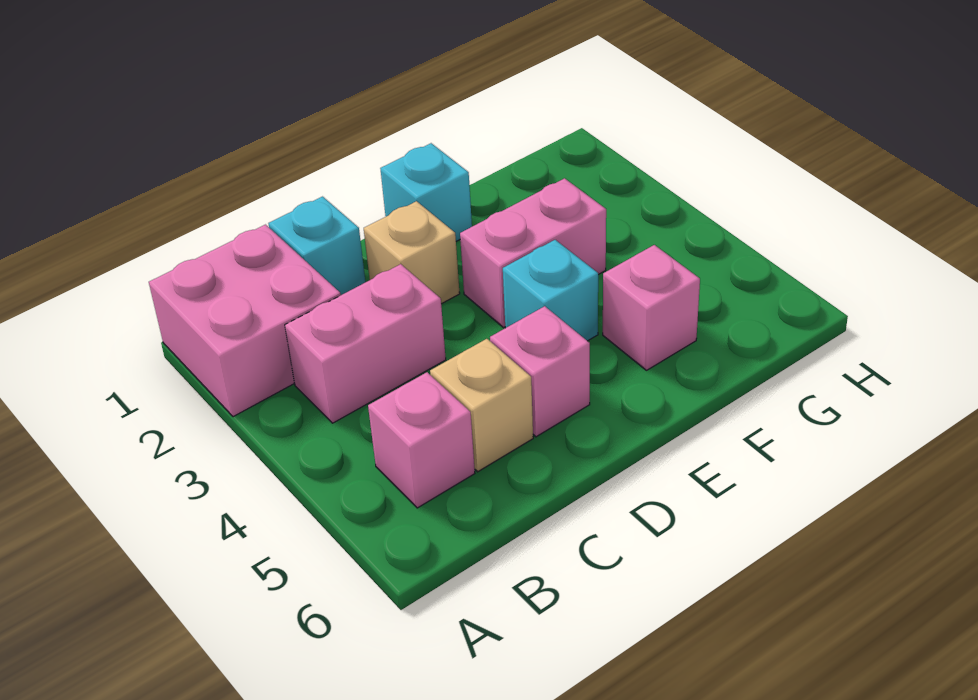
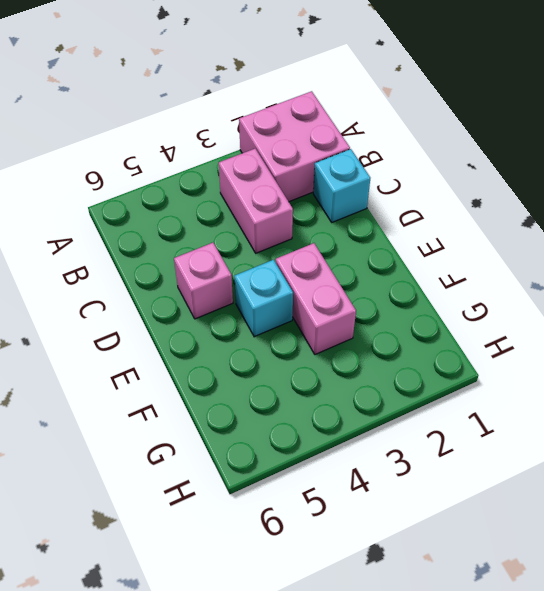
none -> pink brick B5 level 1
none -> tan brick C5 level 1

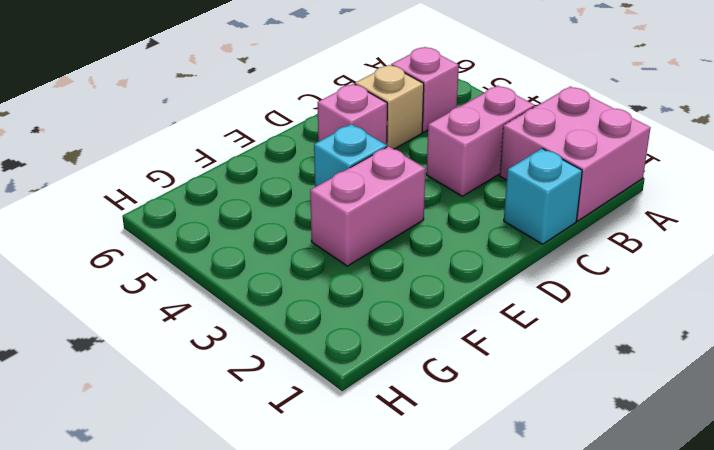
none -> tan brick D2 level 1
none -> cyan brick E1 level 1

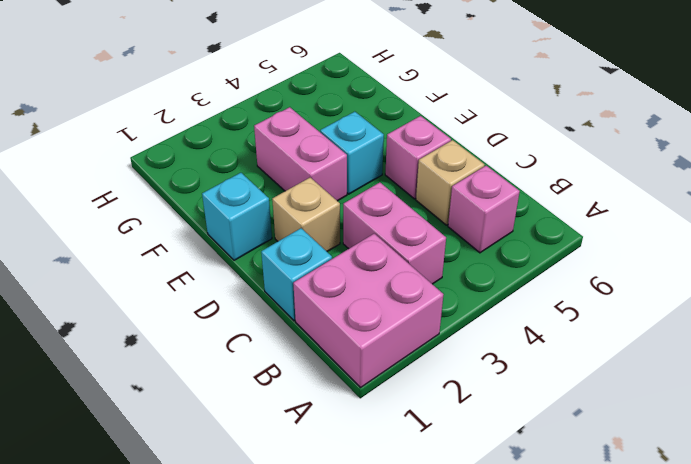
none -> pink brick F5 level 1

